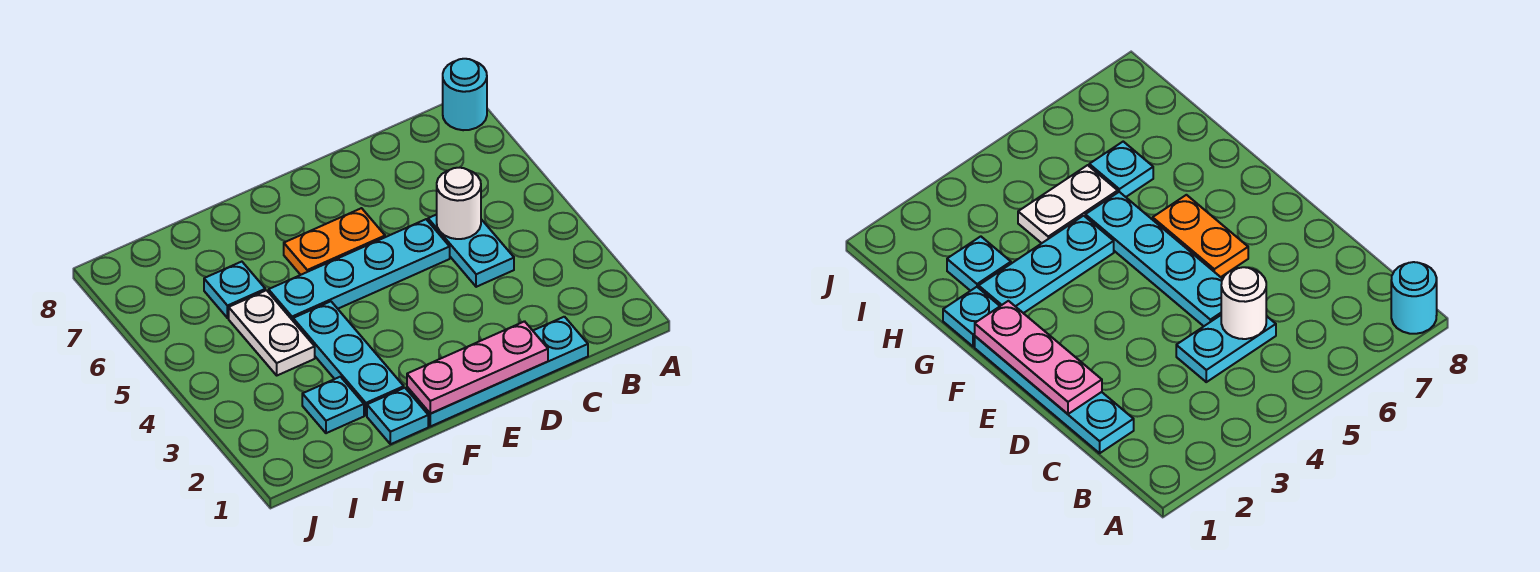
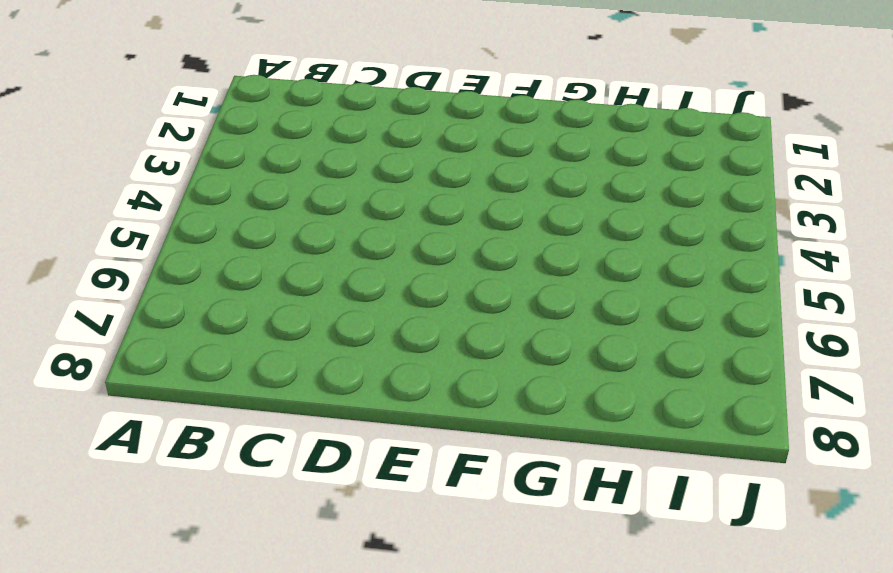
none -> cyan round brick A8 level 1
none -> cyan plate C1:F1 level 1
none -> cyan plate C4:C5 level 1

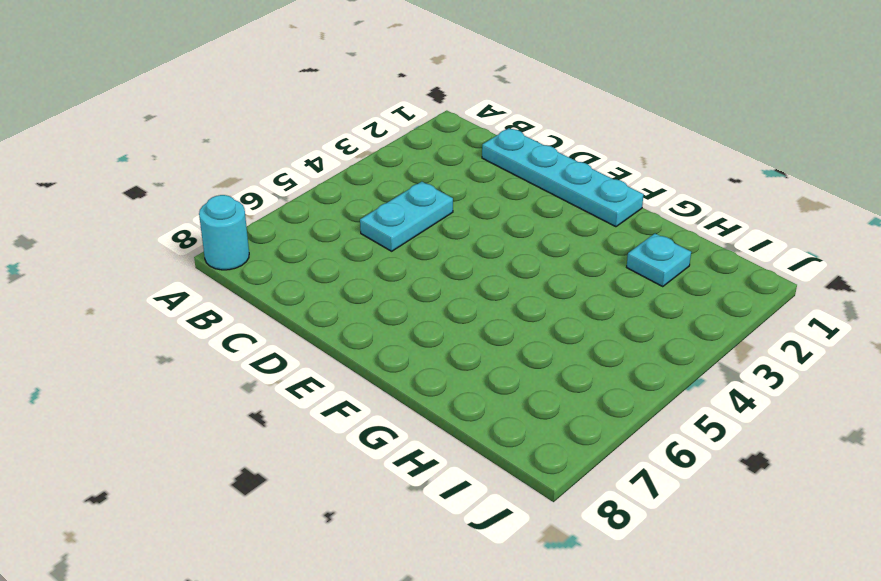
none -> cyan plate D5:G5 level 1
none -> orange plate E6:F6 level 1
none -> cyan plate G1 level 1

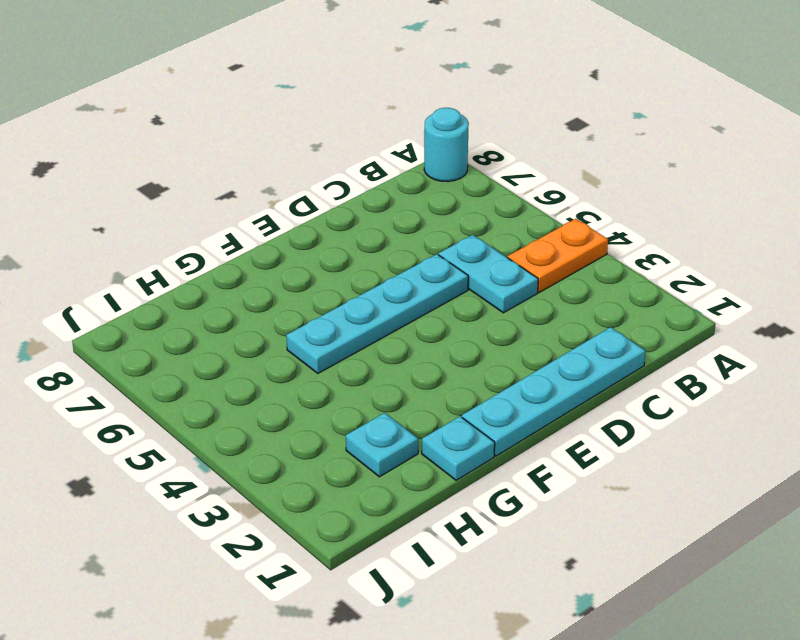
orange plate A4:B4 level 1 -> orange plate E6:F6 level 1
none -> cyan plate G2:G4 level 1
none -> white plate H4:H5 level 1
none -> cyan plate H6 level 1

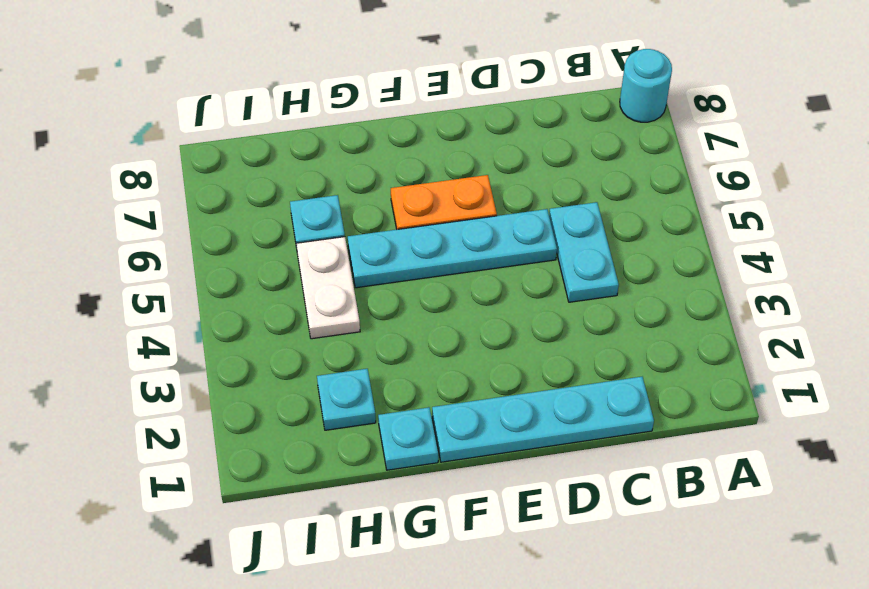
none -> cyan plate G2:G4 level 1
none -> white round brick C5 level 2
none -> pink plate D1:F1 level 2

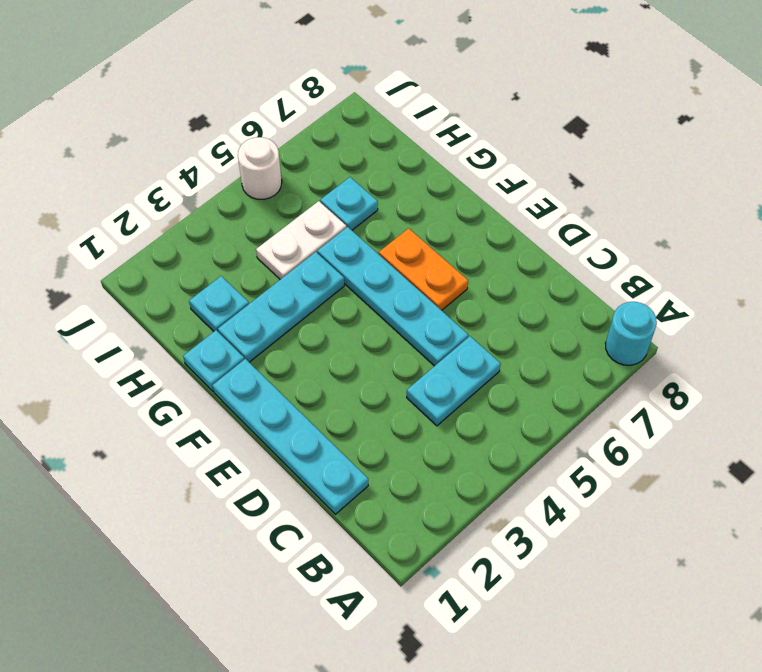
white round brick J5 level 1 -> white round brick C5 level 2
none -> pink plate D1:F1 level 2

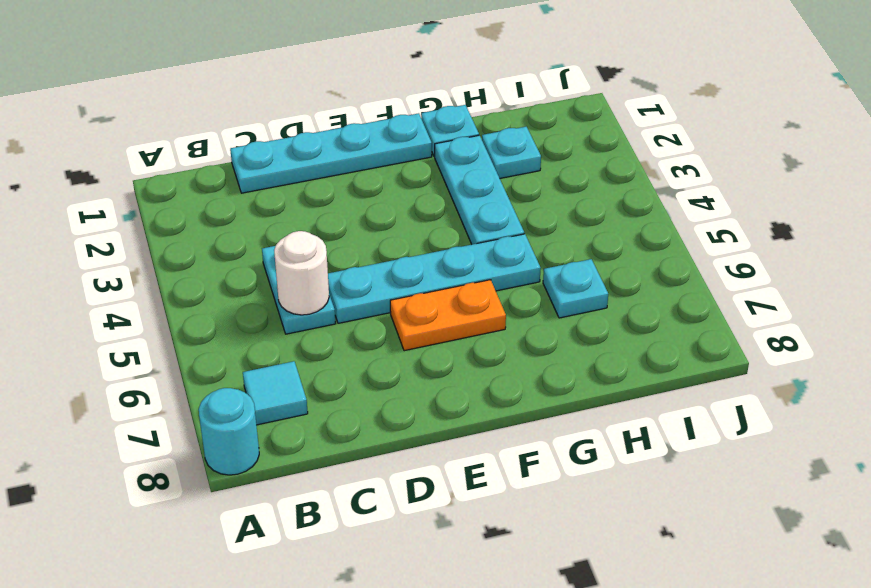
cyan tile B7 level 1 -> none
none -> white plate H4:H5 level 1
none -> pink plate D1:F1 level 2

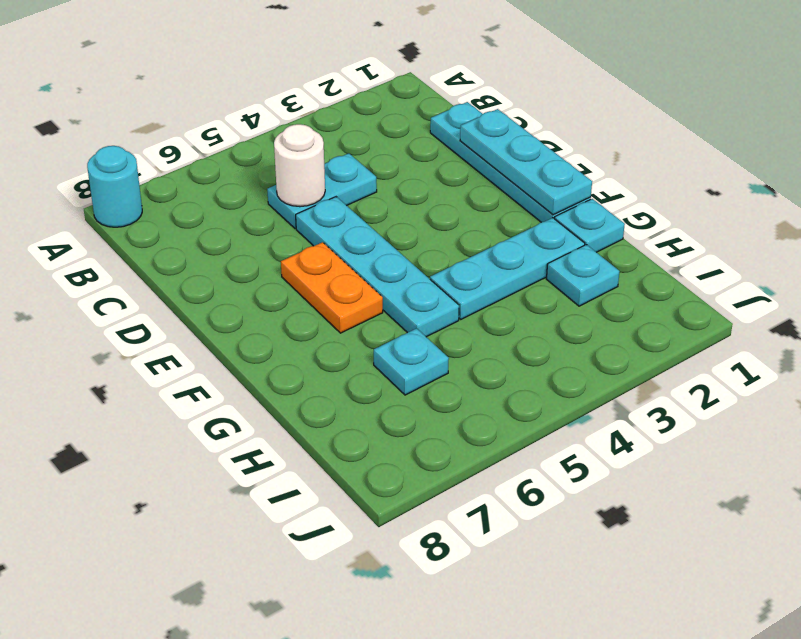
cyan plate D1:F1 level 2 -> pink plate D1:F1 level 2
none -> white plate H4:H5 level 1

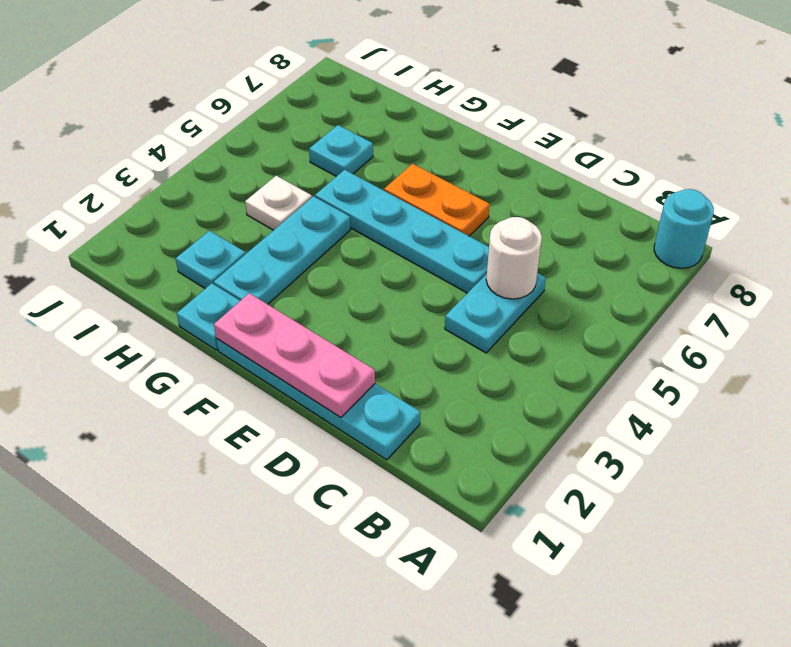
white plate H4 level 1 -> white plate H4:H5 level 1

